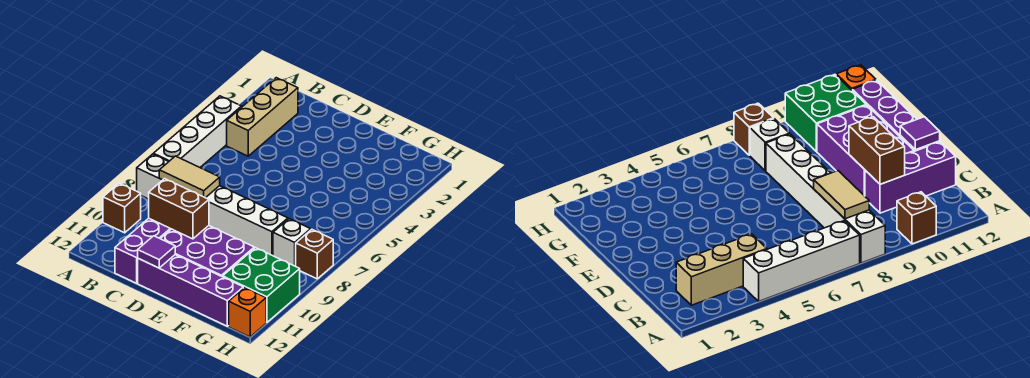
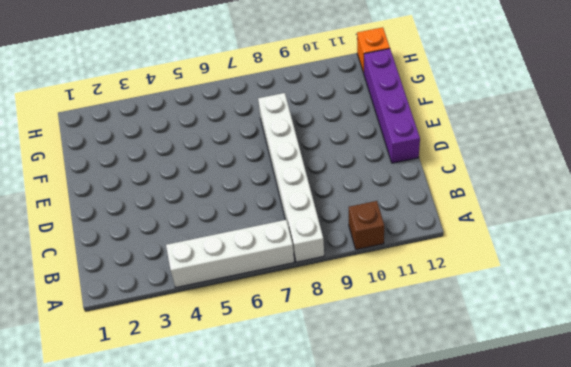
none -> tan brick B2:B4 level 1
none -> purple brick C10:C12 level 1
none -> purple brick D10:F11 level 1

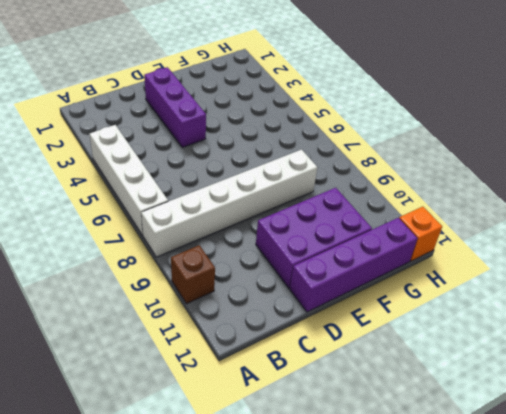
purple brick D2:D4 level 1 -> purple brick C10:C12 level 1
none -> tan brick B2:B4 level 1
none -> white brick G8 level 1
none -> green brick G10:H11 level 1

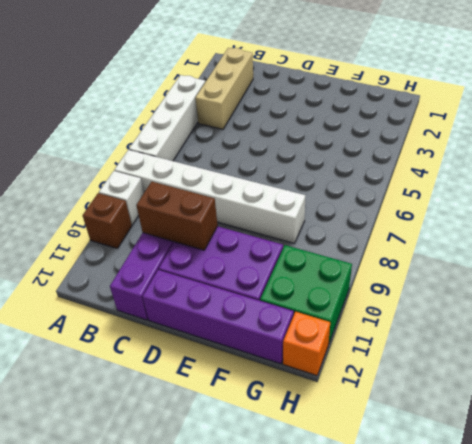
white brick A9 level 1 -> white brick G8 level 1
none -> brown brick H8 level 1
none -> tan tile B8:C8 level 2
none -> purple tile D12 level 2

